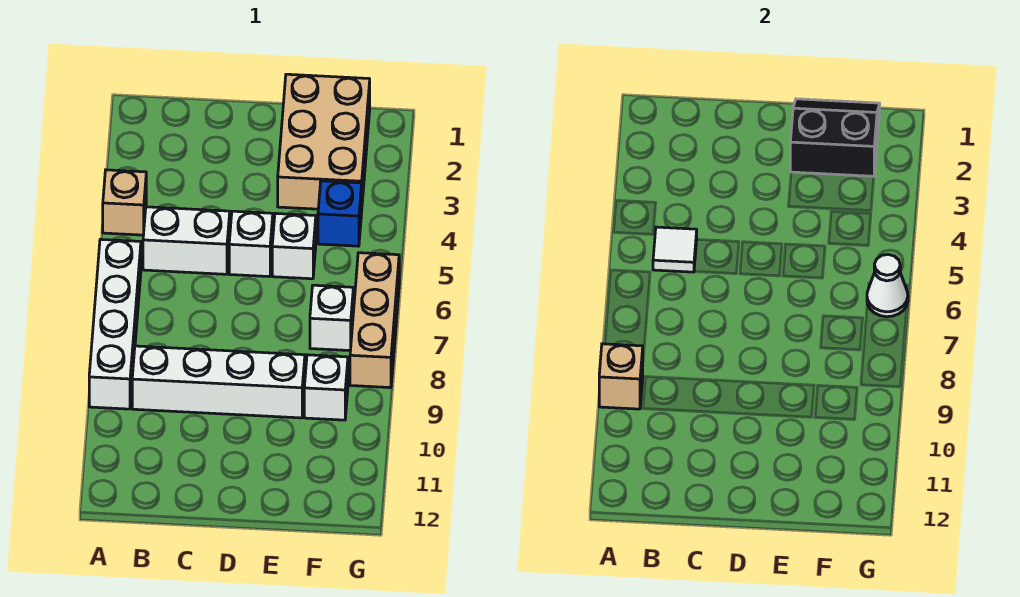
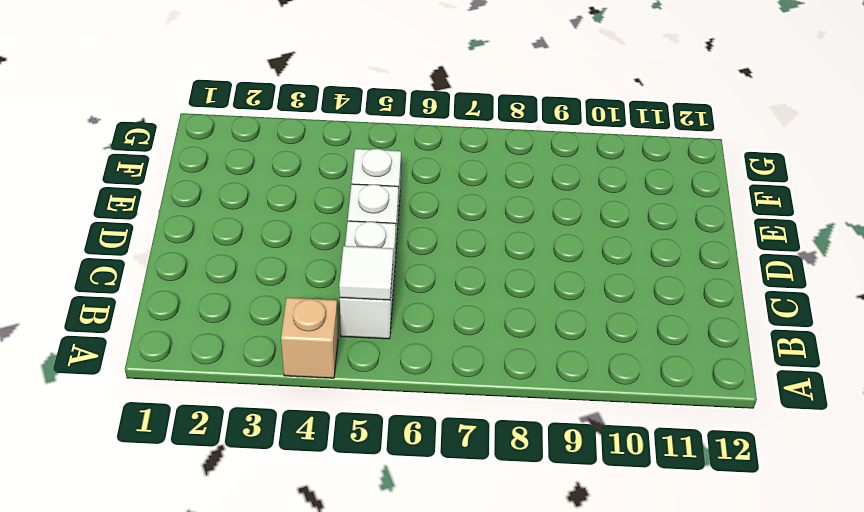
none -> white brick A6:A9 level 1
none -> white brick B9:E9 level 1
none -> tan brick E1:F3 level 1

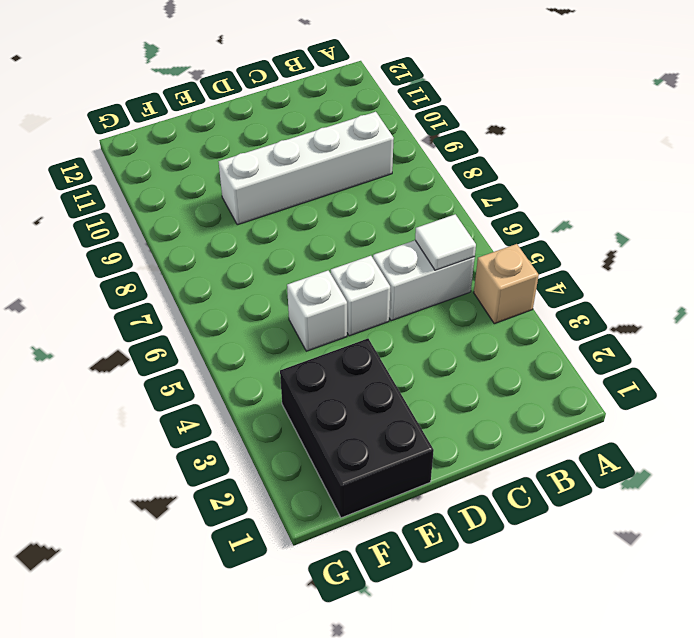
black brick E1:F3 level 1 -> tan brick E1:F3 level 1
none -> white brick A6:A9 level 1
none -> blue brick F4 level 1
none -> white brick F7 level 1

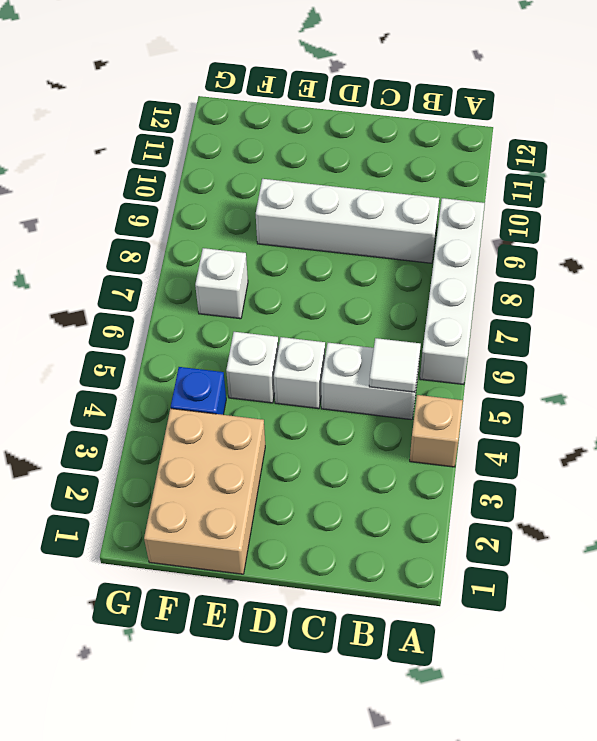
none -> white brick F9 level 1
none -> tan brick G6:G8 level 1
none -> tan brick A9 level 2

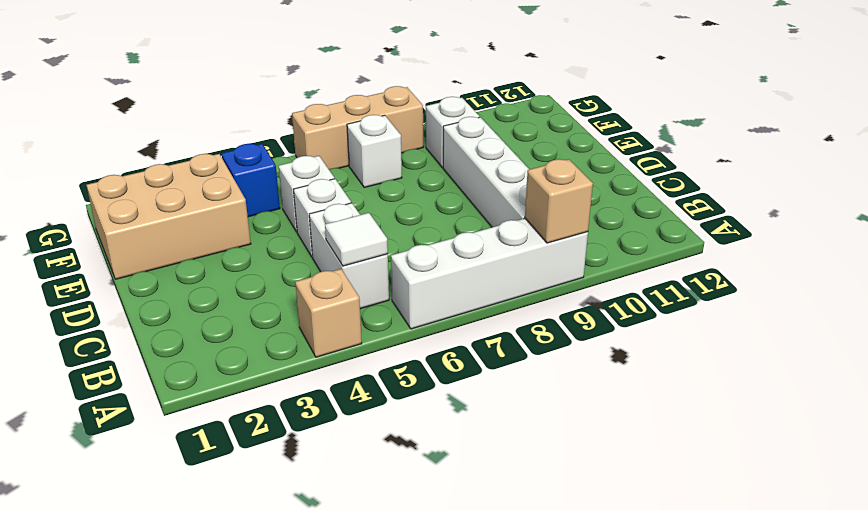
none -> black slope E1:F2 level 2 top 2
none -> white cone G6 level 2

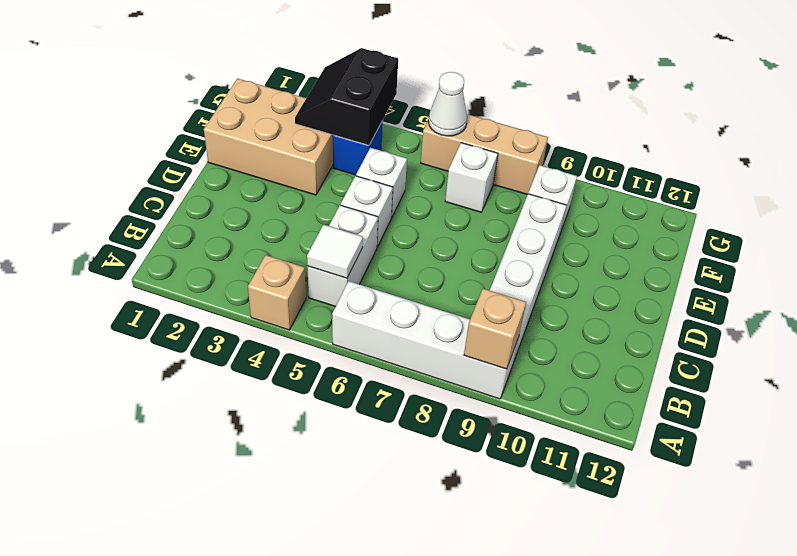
black slope F3:G4 level 2 top 4 -> black slope E1:F2 level 2 top 2

